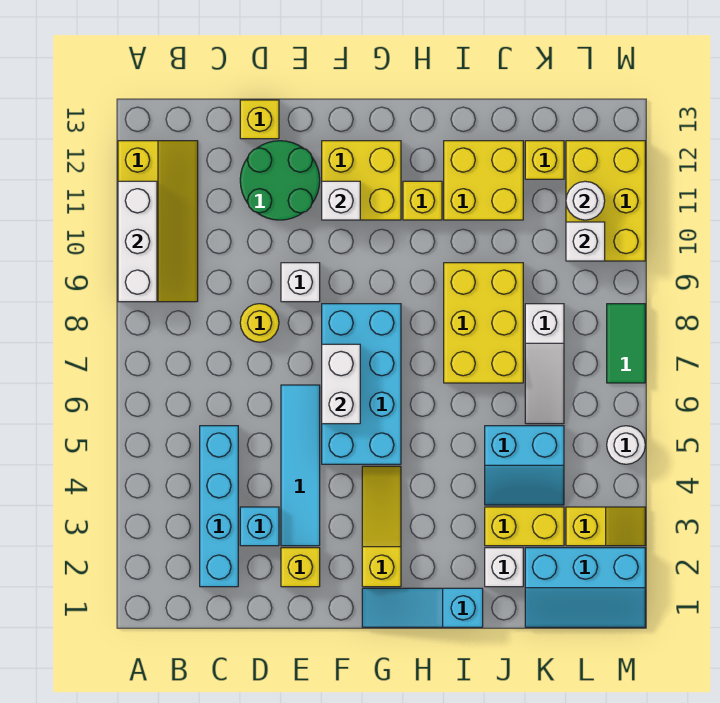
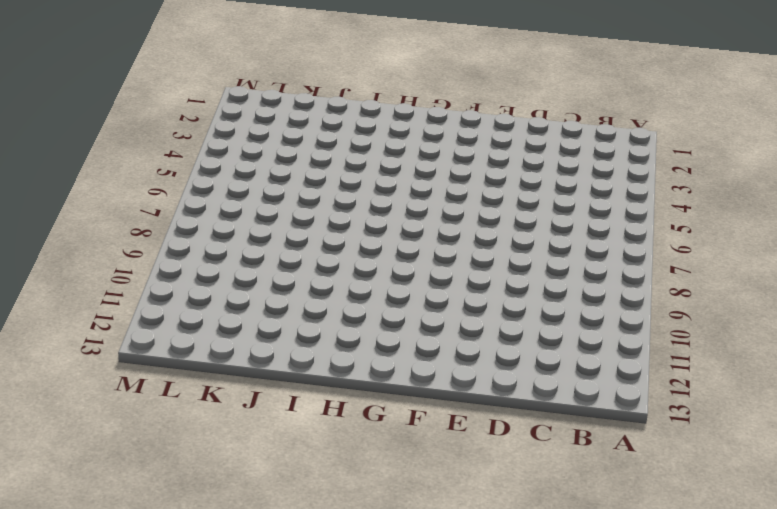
none -> yellow slope A9:B12 level 1 top A
none -> cyan brick C2:C5 level 1
none -> cyan brick D3 level 1
none -> yellow round brick D8 level 1

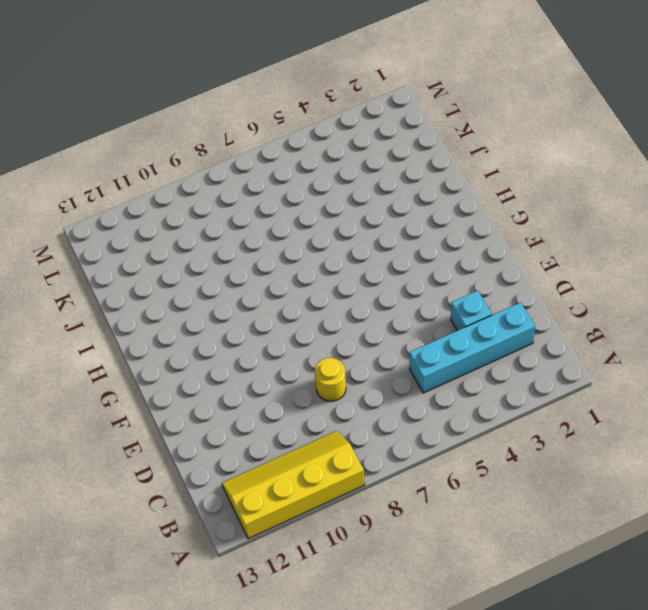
none -> green round brick D11:E12 level 1
none -> yellow brick D13 level 1
none -> yellow brick E2 level 1
none -> cyan tile E3:E6 level 1

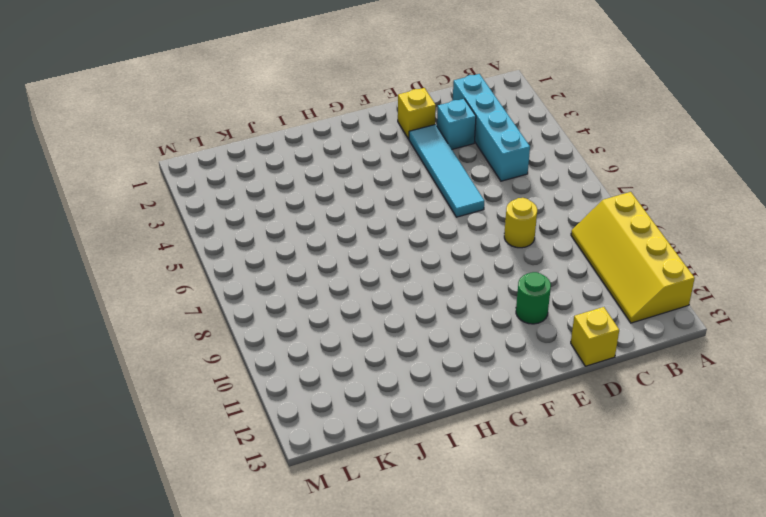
green round brick E11 level 1 -> green round brick D11:E12 level 1
none -> white brick E9 level 1
none -> cyan brick F5:G8 level 1
none -> yellow brick F11:G12 level 1
none -> cyan slope G1:I1 level 1 top I

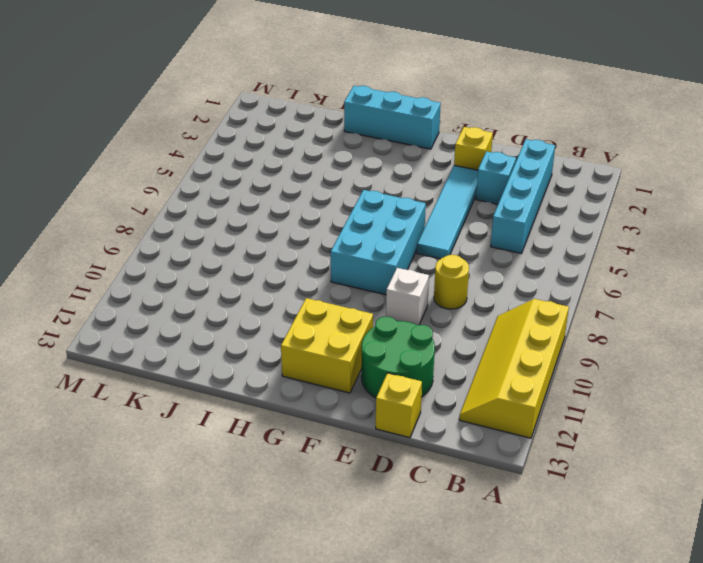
cyan brick F6:G8 level 1 -> cyan brick F5:G8 level 1
cyan brick G1:I1 level 1 -> cyan slope G1:I1 level 1 top I
none -> yellow slope G2:G4 level 1 top 2
none -> yellow brick H11 level 1
none -> yellow brick I7:J9 level 1
none -> yellow brick I11:J12 level 1

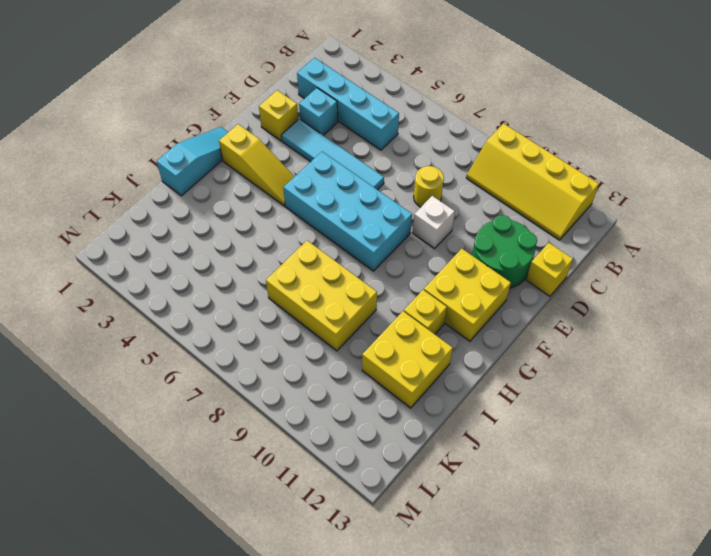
none -> white brick J2 level 1
none -> yellow brick J3:K3 level 1
none -> cyan slope J4:K5 level 1 top 5
none -> cyan slope K1:M2 level 1 top 2

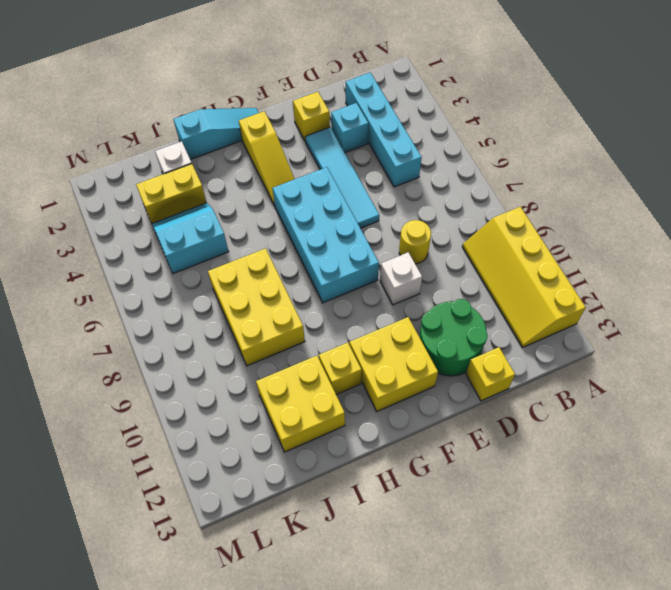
none -> cyan slope K1:M2 level 1 top 2
none -> white slope K6:K8 level 1 top 8
none -> yellow brick K12 level 1
none -> yellow slope L3:M3 level 1 top L

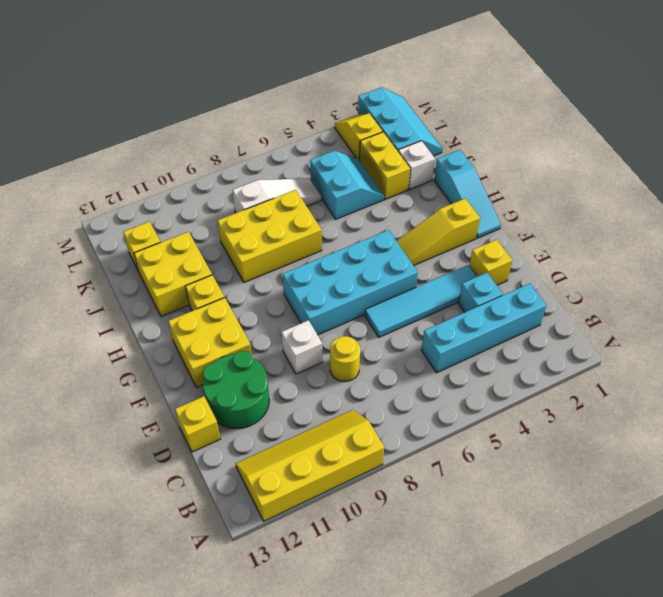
none -> yellow brick L10:M12 level 1
none -> white round brick M5 level 1
none -> green tile M7:M8 level 1
none -> white brick A9:A11 level 2

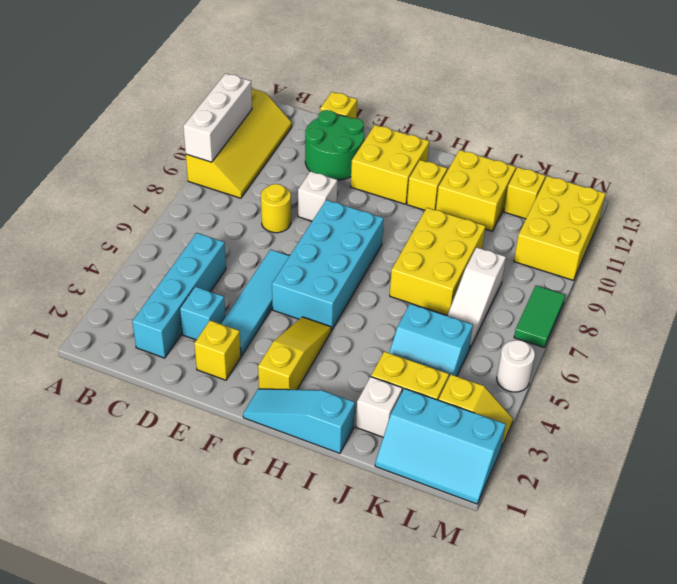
none -> white brick F6:F7 level 2
none -> white brick F11 level 2
none -> white brick L10 level 2
none -> white round brick L11 level 2

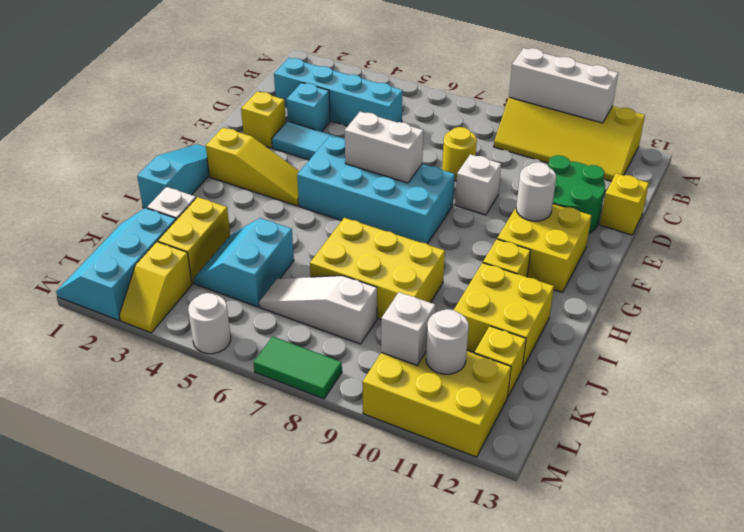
white round brick F11 level 2 -> white brick F11 level 2

